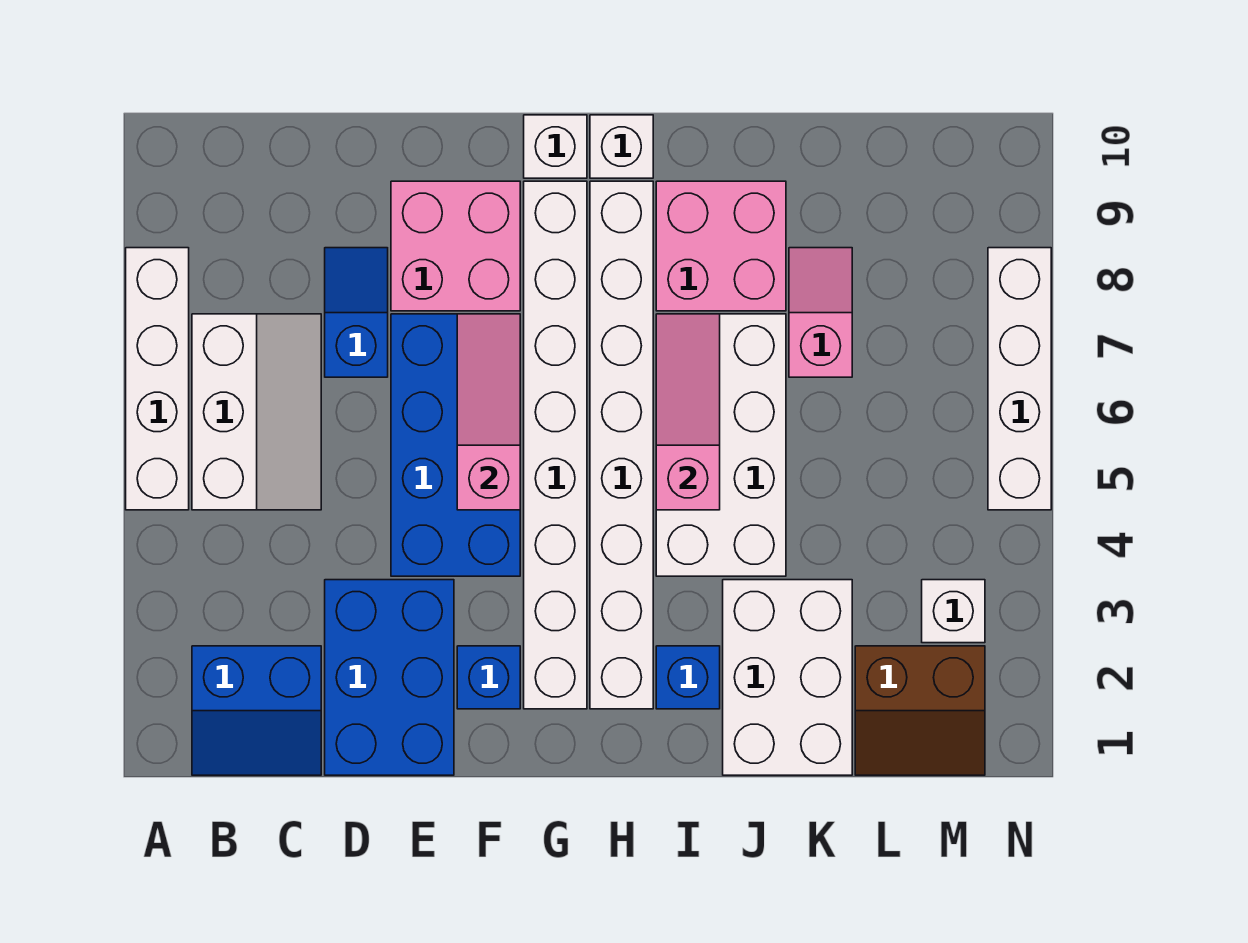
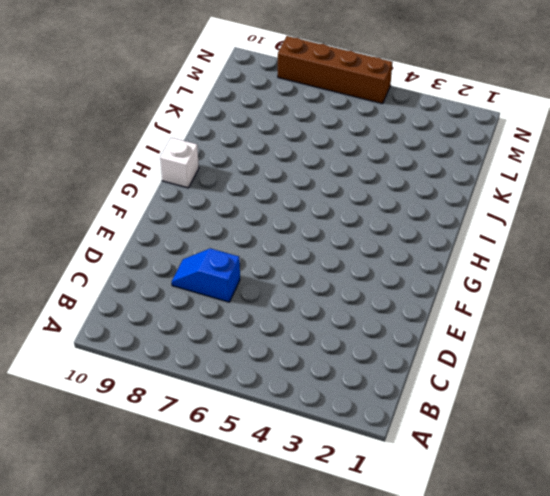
brown brick N5:N8 level 1 -> white brick N5:N8 level 1
none -> white brick A5:A8 level 1
none -> blue slope B1:C2 level 1 top 2
none -> white slope B5:C7 level 1 top B

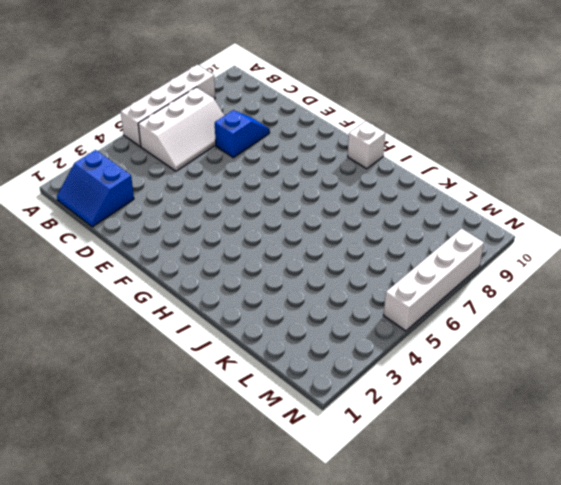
none -> blue brick D1:E3 level 1
none -> blue brick E4:F7 level 1
none -> pink brick E8:F9 level 1

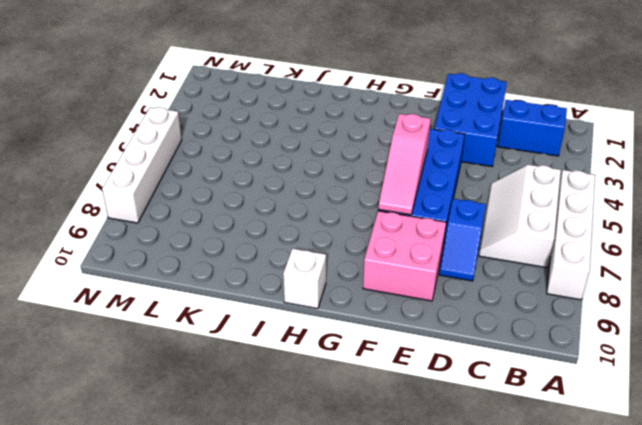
none -> blue brick F2 level 1
none -> white brick G2:G9 level 1
none -> white brick G10 level 1

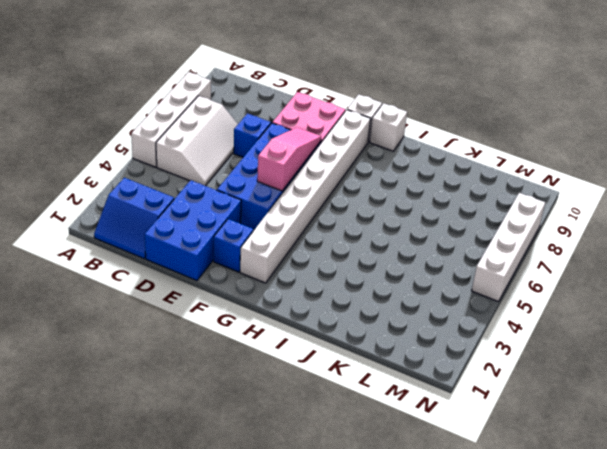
none -> white brick H2:H9 level 1
none -> blue brick I2 level 1
none -> white brick I4:J7 level 1

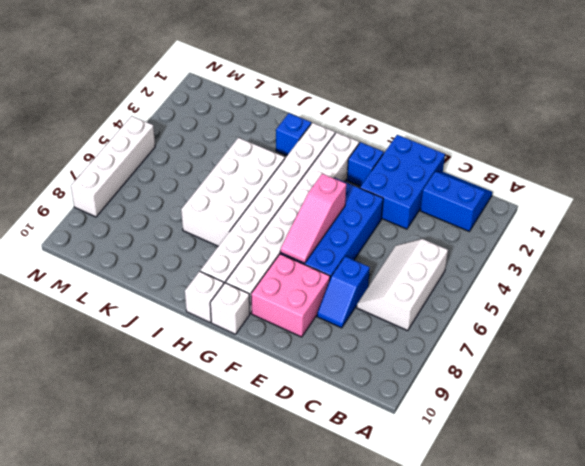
none -> white brick A5:A8 level 1
none -> pink brick I8:J9 level 1
none -> white brick J1:K3 level 1

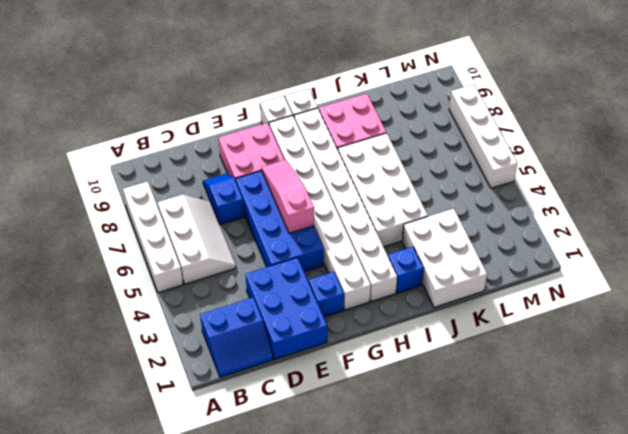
none -> pink slope K7:K8 level 1 top 7
none -> brown slope L1:M2 level 1 top 2
none -> white brick M3 level 1

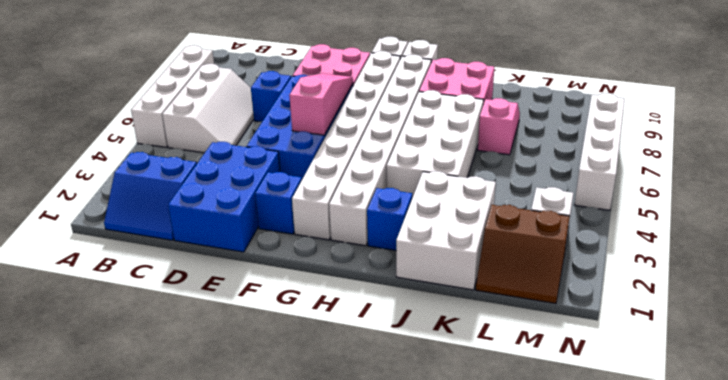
none -> pink slope I5:I7 level 2 top 5

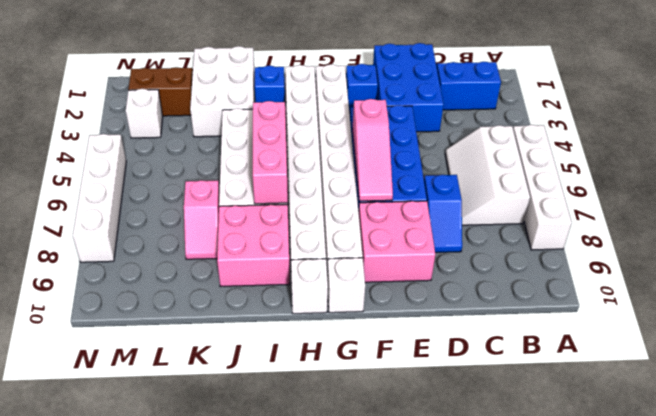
pink brick I5:I7 level 2 -> pink slope I5:I7 level 2 top 5

